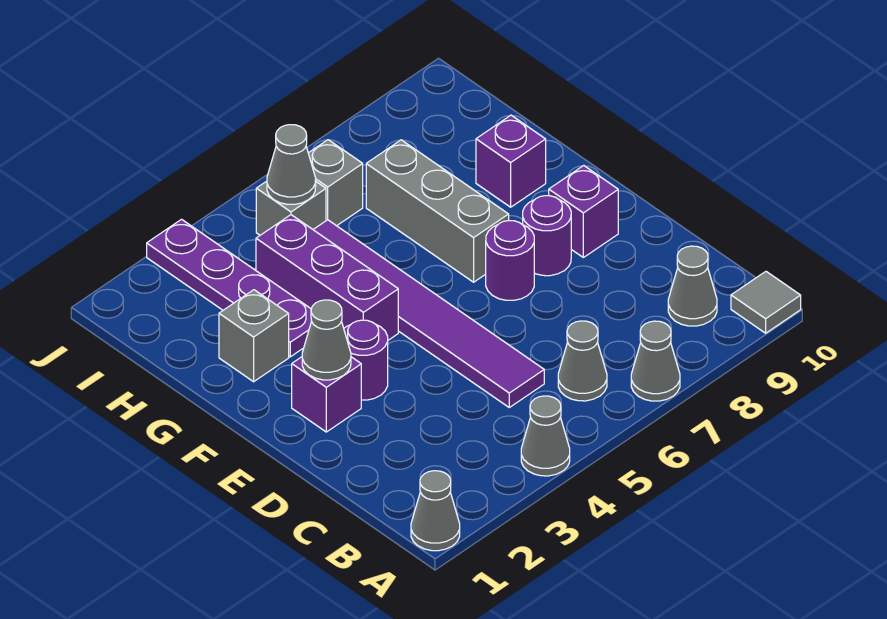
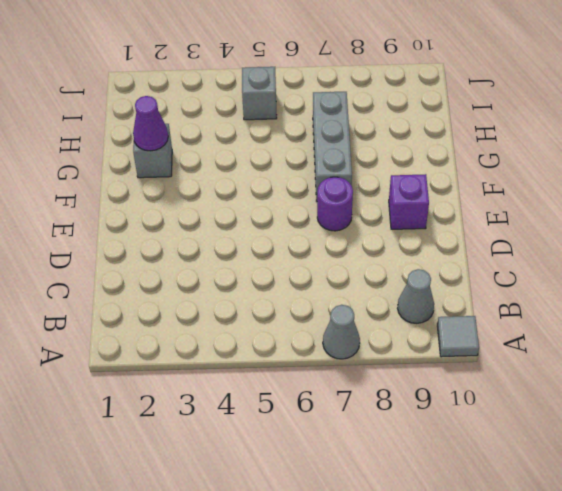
purple cone G2 level 2 -> none
none -> grey cone A1 level 1
none -> grey cone A4 level 1
none -> grey cone B6 level 1

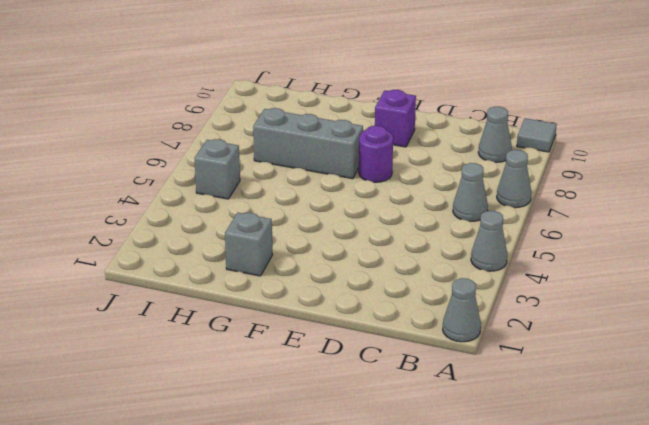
none -> purple tile C5:H5 level 1
none -> purple brick E2 level 1
none -> purple round brick E3 level 1

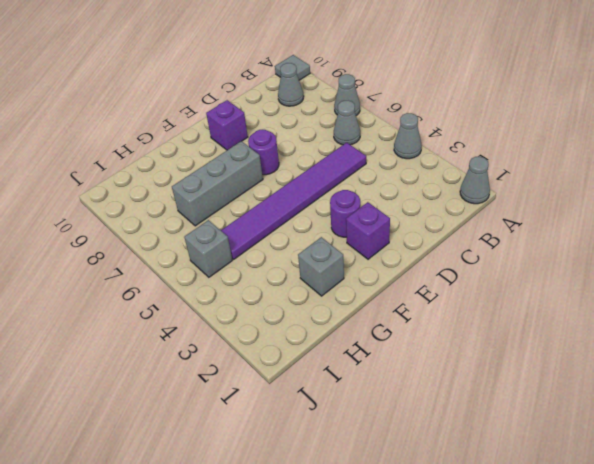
none -> purple round brick E8 level 1
none -> purple brick F4:H4 level 1
none -> purple plate G3:J3 level 1

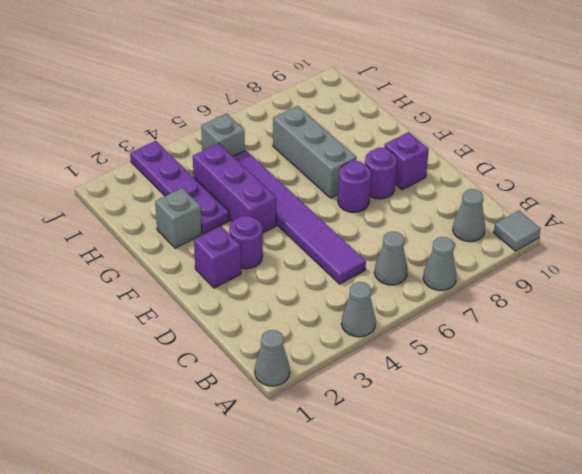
none -> purple brick G9 level 1
none -> grey brick I6 level 1
none -> grey cone E2 level 2

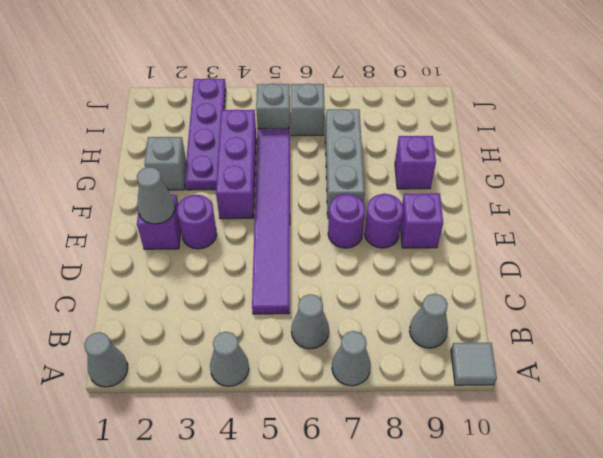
none -> grey cone I5 level 2

